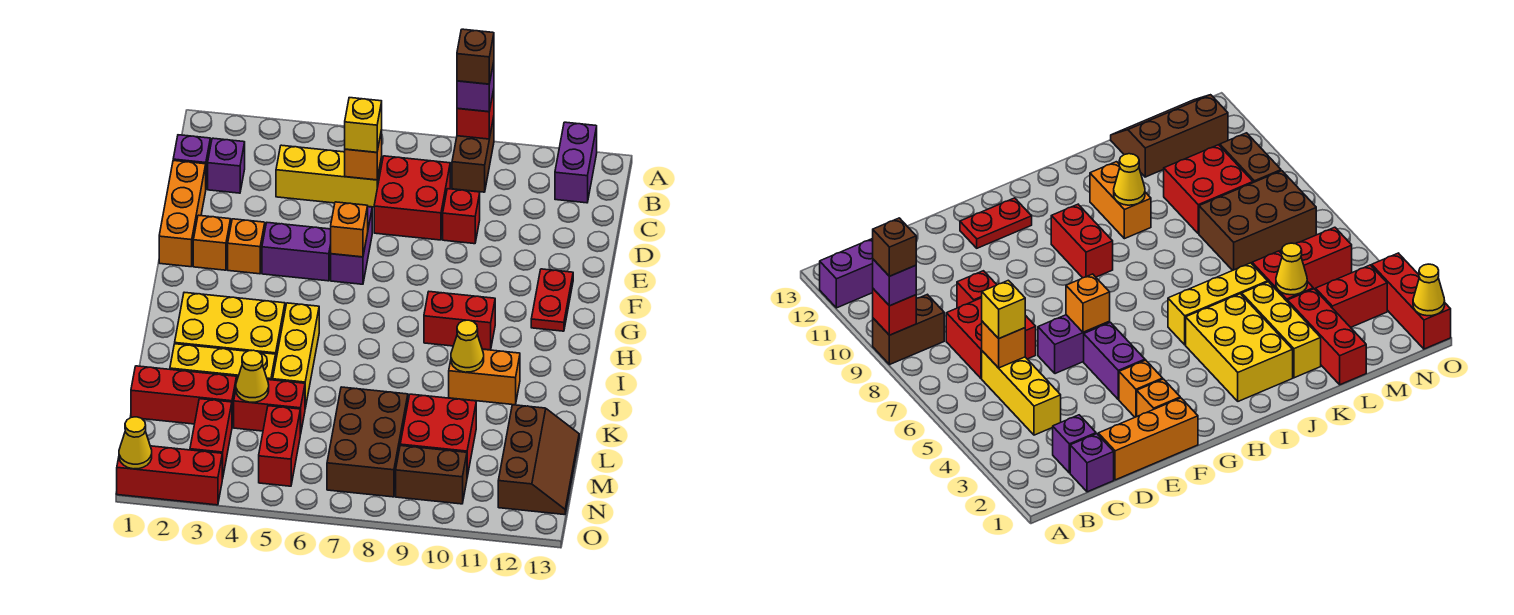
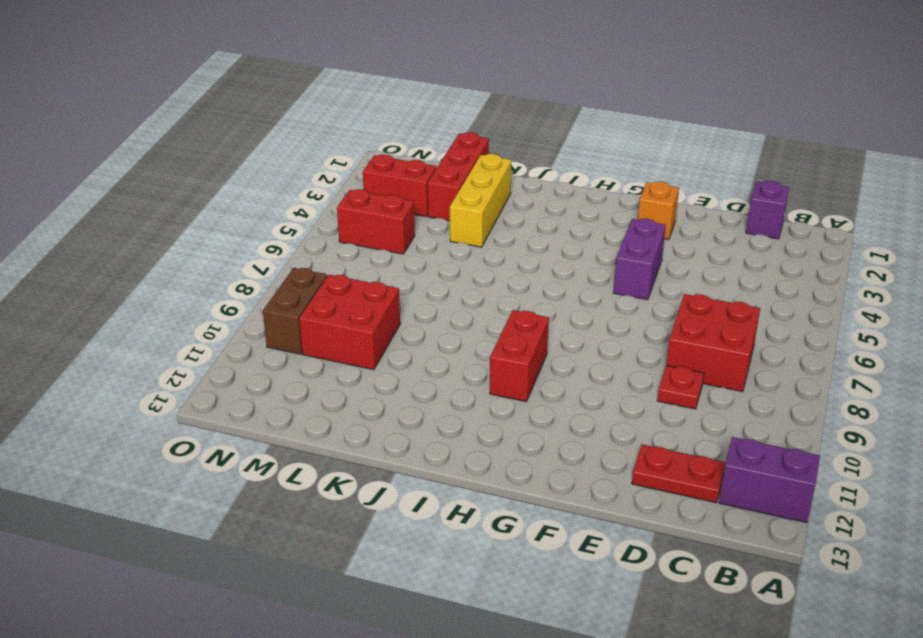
red plate C12:D12 level 1 -> red plate F12:G12 level 1
red plate D9 level 1 -> red brick D9 level 1
none -> brown brick A9:B9 level 1
none -> purple brick C2 level 1
none -> yellow brick C4:C6 level 1
none -> orange brick D1:F1 level 1

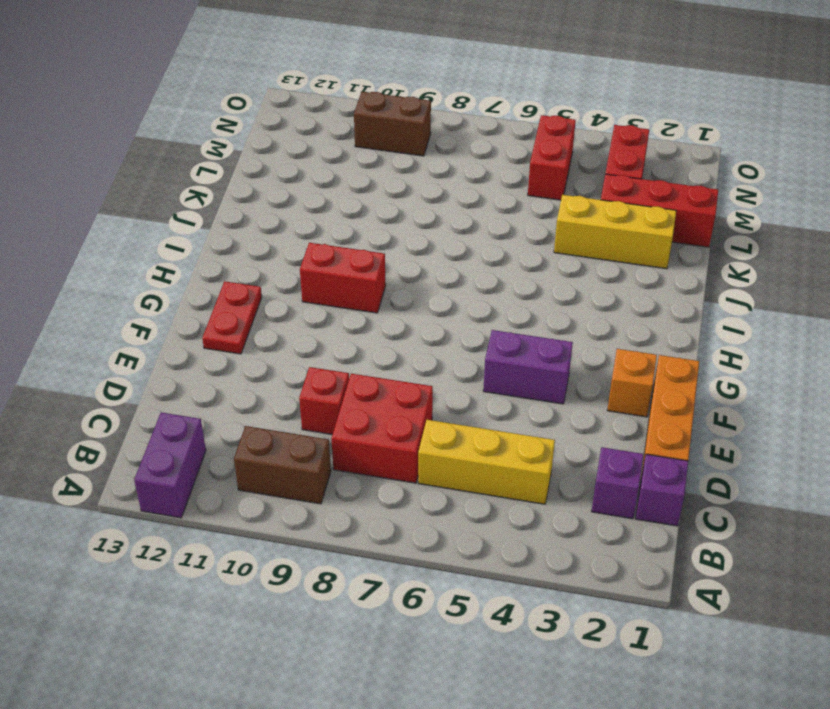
brown brick B9:B10 level 1 -> brown brick A9:B9 level 1
none -> purple brick E6:F6 level 1
none -> orange brick F3 level 1
none -> yellow brick I2:J4 level 1
none -> yellow brick I5:K5 level 1

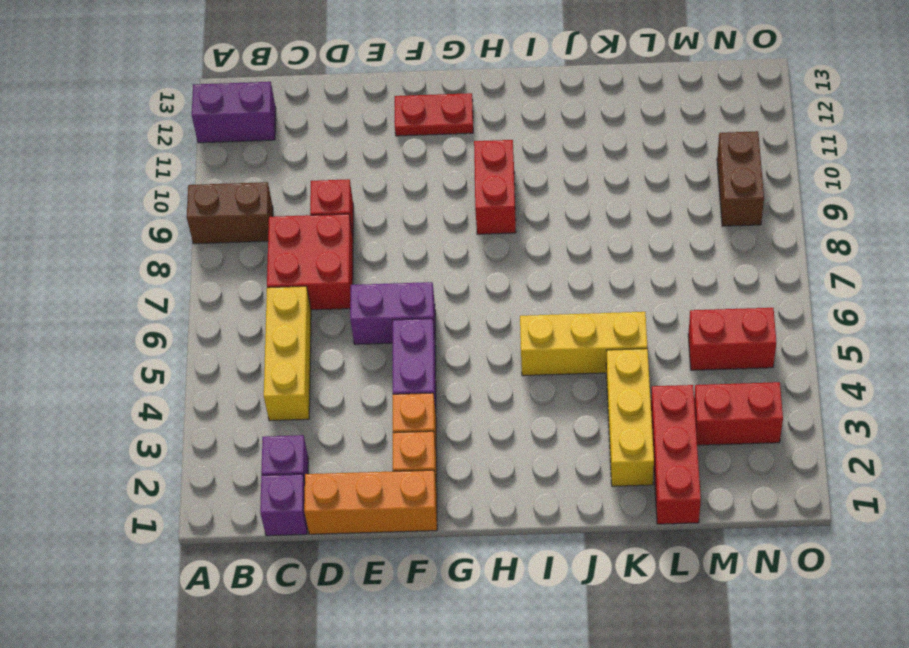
none -> yellow brick I2:J4 level 1
none -> orange brick J10:J11 level 1
none -> red brick L4:L5 level 1
none -> brown brick L7:N8 level 1

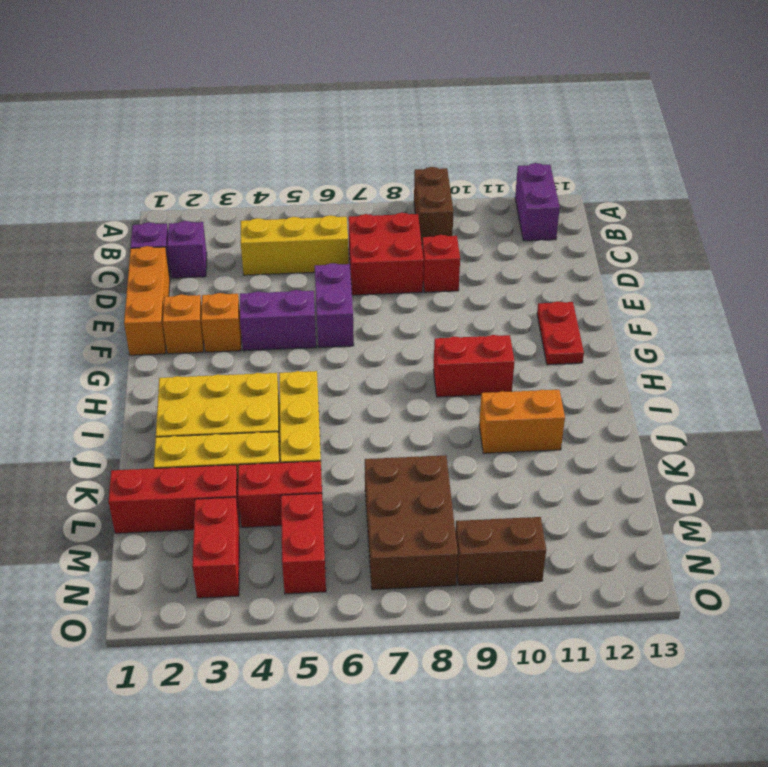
none -> red brick L9:M10 level 1
none -> brown slope L12:N13 level 1 top 12
none -> red brick O1:O3 level 1
none -> red brick A9 level 2

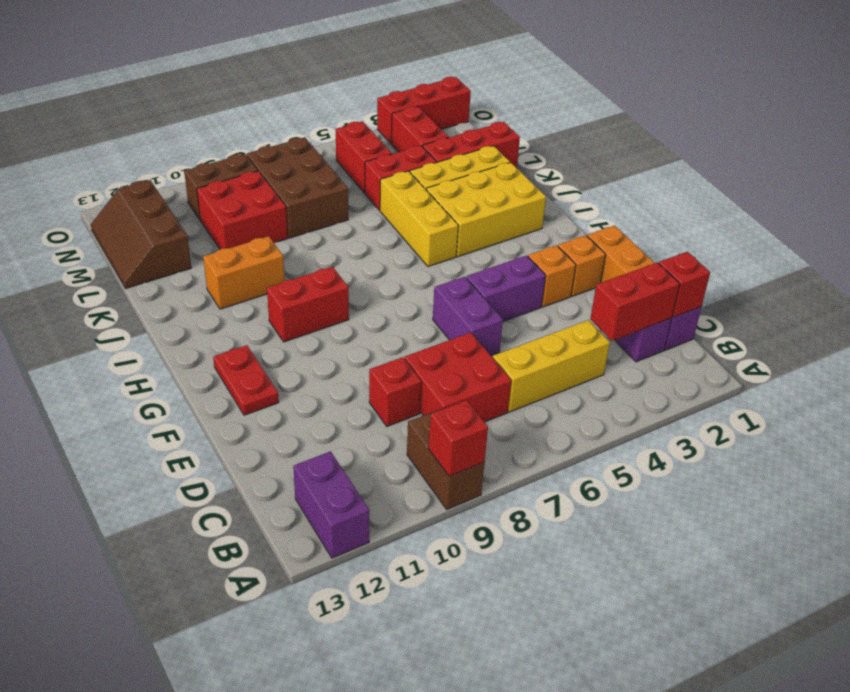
red brick C1 level 2 -> none
red brick C2:C3 level 2 -> none
none -> orange brick C6 level 2
none -> orange brick F6 level 2
none -> yellow cone J10 level 2
none -> yellow cone L4 level 2

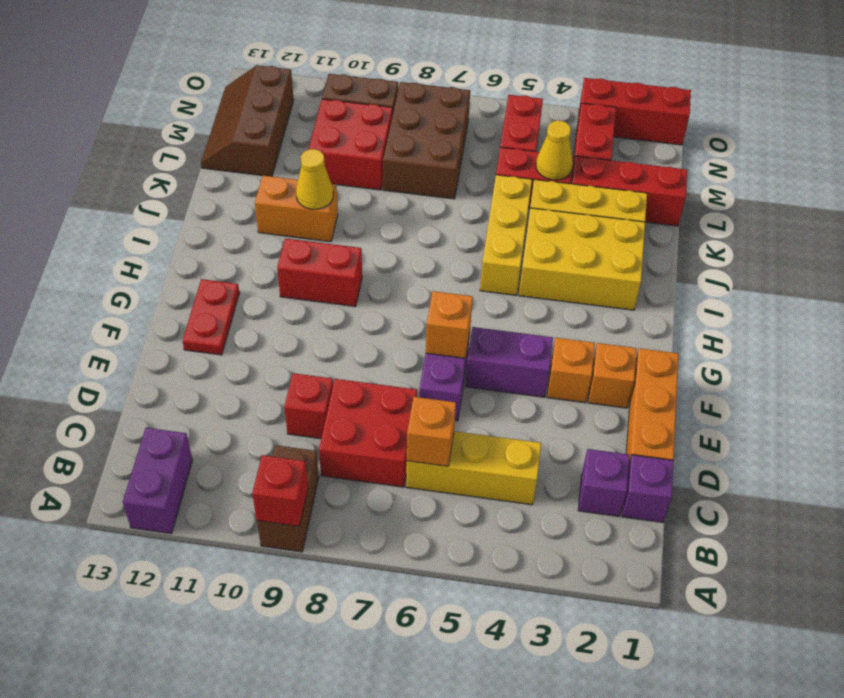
none -> yellow cone O1 level 2
none -> purple brick A9 level 3
none -> yellow brick C6 level 3
none -> brown brick A9 level 4

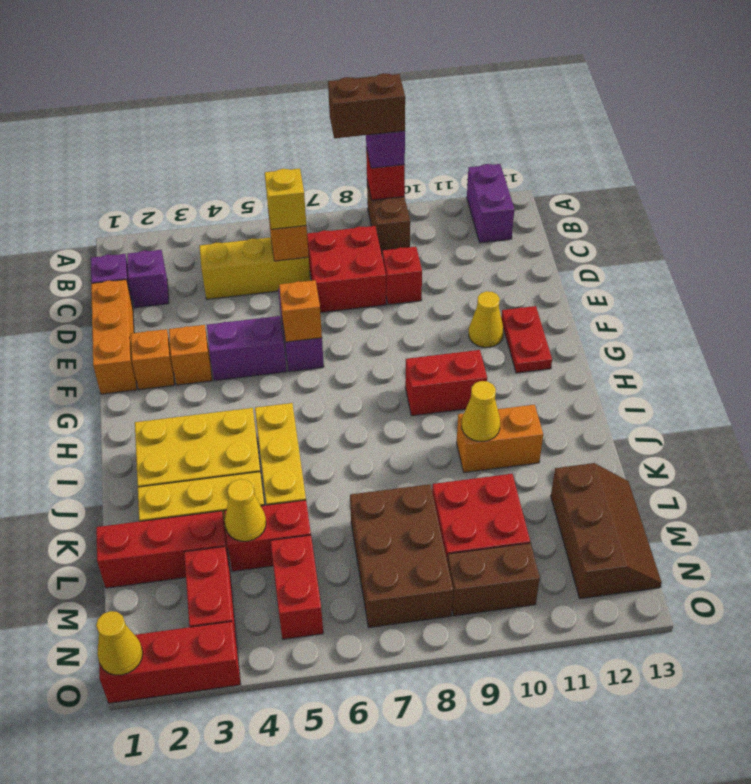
brown brick A8:A9 level 4 -> brown brick A9 level 4
yellow cone F11 level 1 -> none

